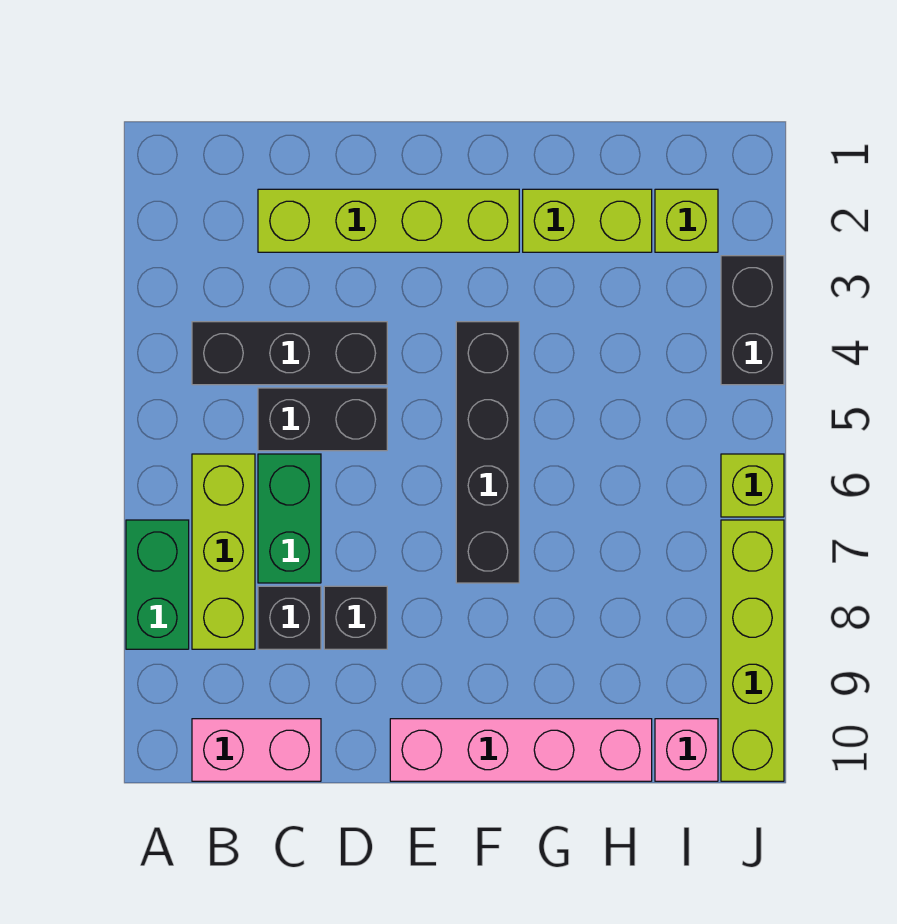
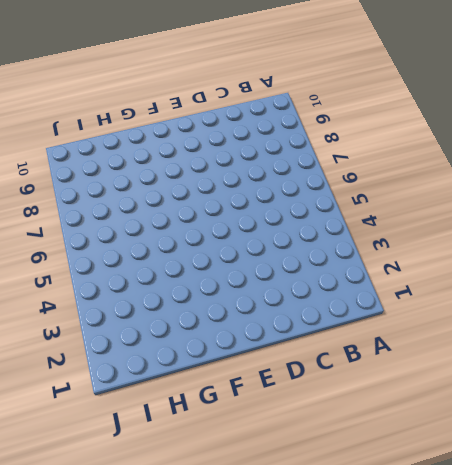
none -> green brick A7:A8 level 1
none -> black brick B4:D4 level 1
none -> lime brick B6:B8 level 1

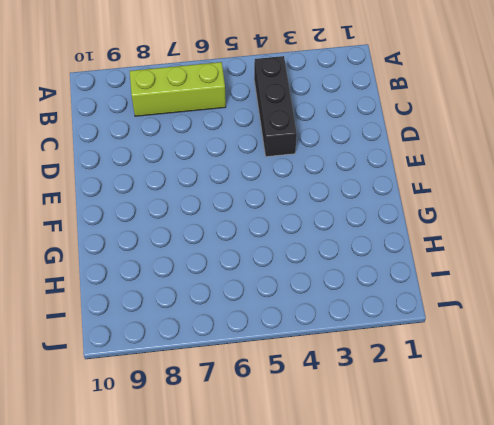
none -> green brick A7:A8 level 1
none -> pink brick B10:C10 level 1
none -> lime brick C2:F2 level 1

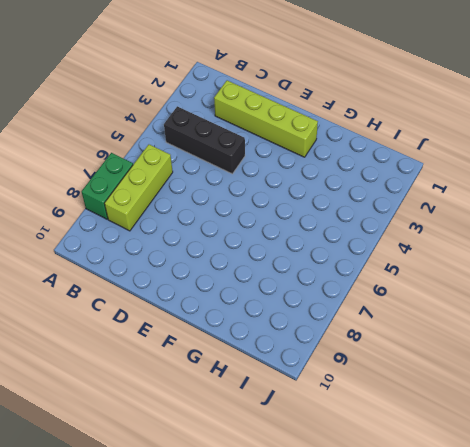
none -> pink brick B10:C10 level 1
none -> black brick C5:D5 level 1
none -> green brick C6:C7 level 1

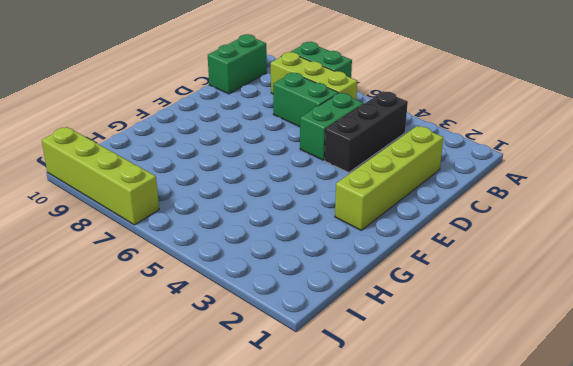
green brick B10:C10 level 1 -> pink brick B10:C10 level 1
green brick C5:D5 level 1 -> black brick C5:D5 level 1
none -> black brick C8 level 1
none -> black brick D8 level 1
none -> pink brick E10:H10 level 1

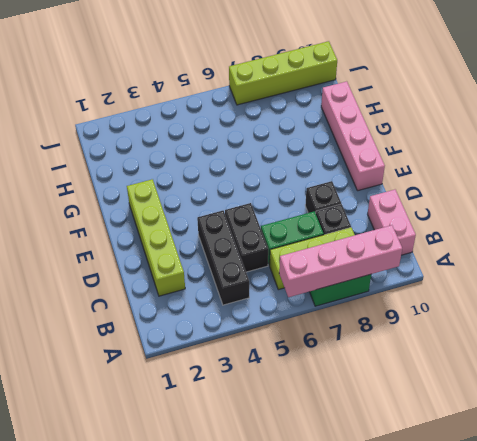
pink brick A6:A9 level 2 -> none
none -> black brick F4:F7 level 1
none -> lime brick G2:H2 level 1
none -> lime brick I2 level 1

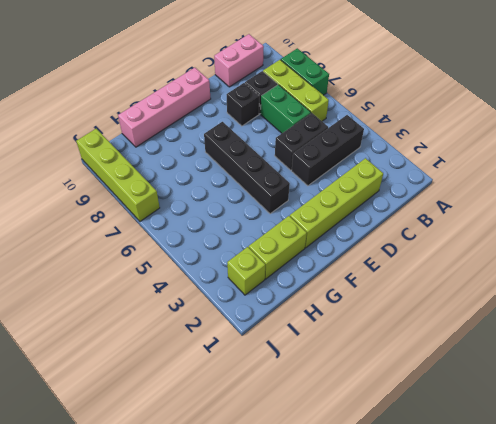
none -> pink brick I10 level 1
none -> black brick J3:J4 level 1
none -> lime brick J6 level 1

